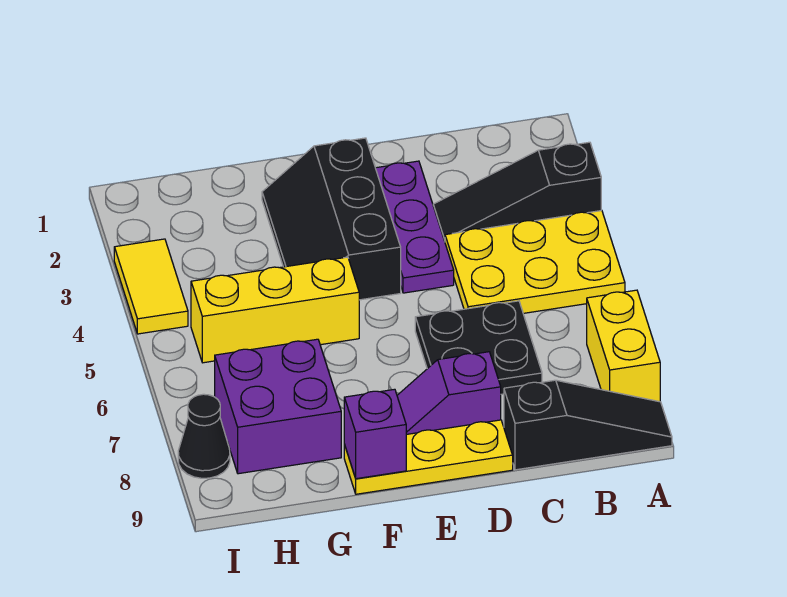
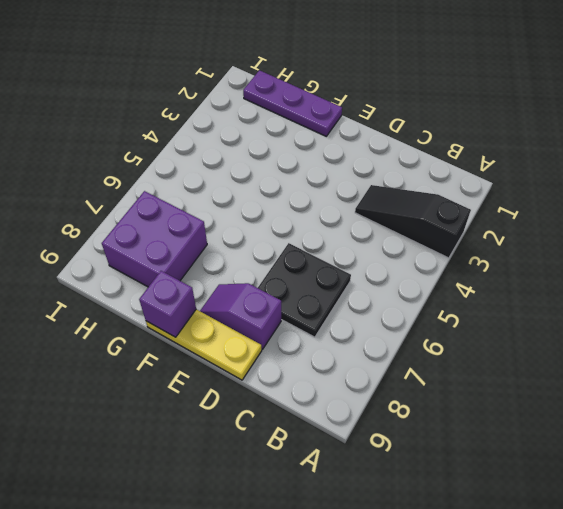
purple plate F1:H1 level 1 -> purple plate D2:D4 level 1
none -> yellow plate A4:C5 level 1
none -> yellow brick A7:A8 level 1
none -> black slope A9:C9 level 1 top C

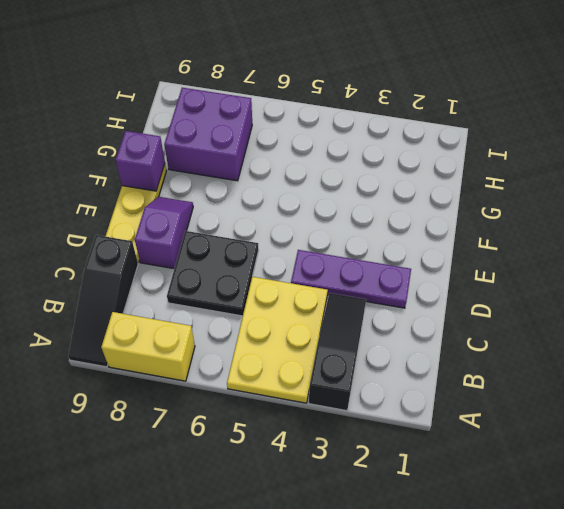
none -> black slope E2:F4 level 1 top E
none -> yellow brick F5:H5 level 1
none -> yellow tile I3:I4 level 1

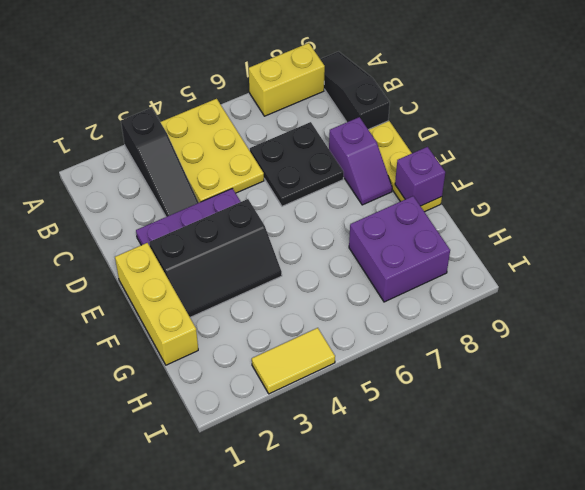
yellow brick E1:G1 level 1 -> yellow brick F5:H5 level 1
none -> black cone I8 level 1

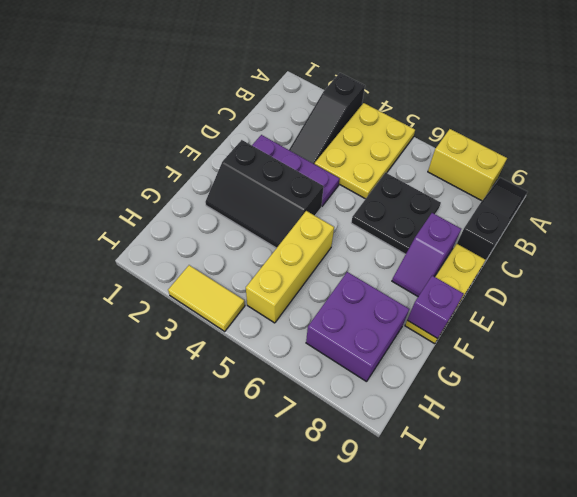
none -> black cone I8 level 1

